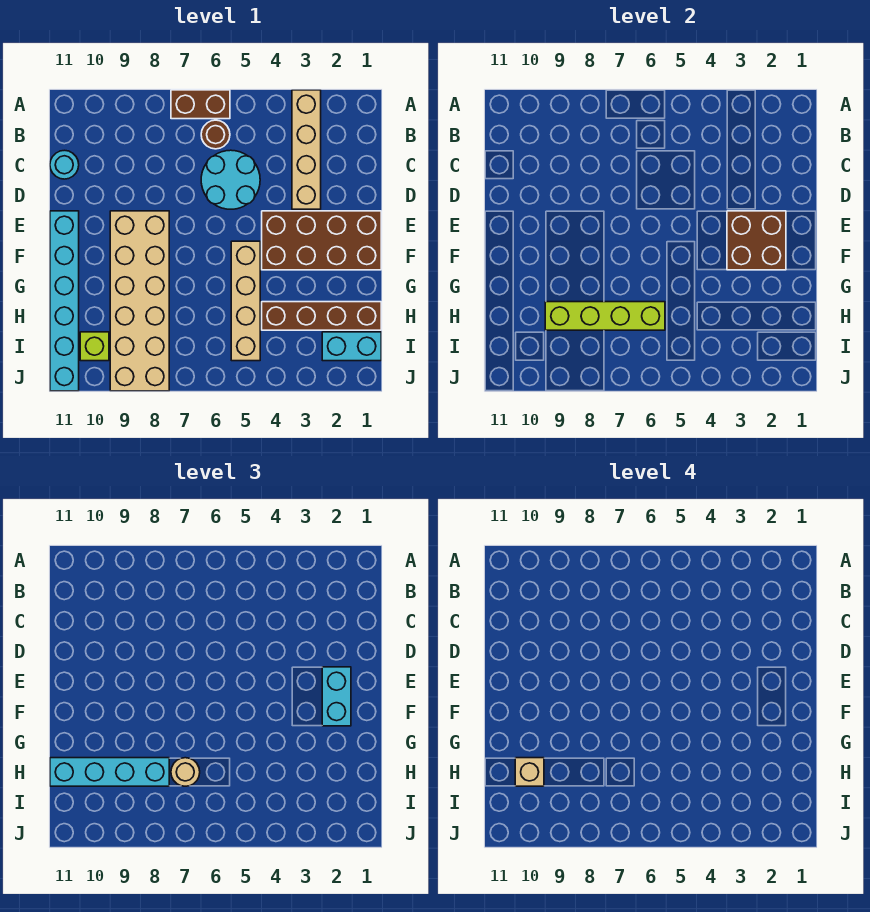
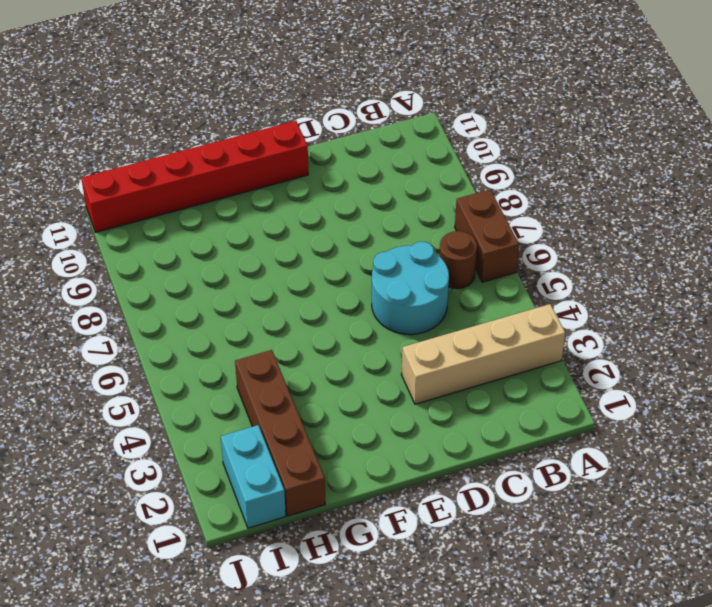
red brick E11:J11 level 1 -> cyan brick E11:J11 level 1
none -> cyan round brick C11 level 1
none -> brown brick E1:F4 level 1
none -> tan brick E8:J9 level 1

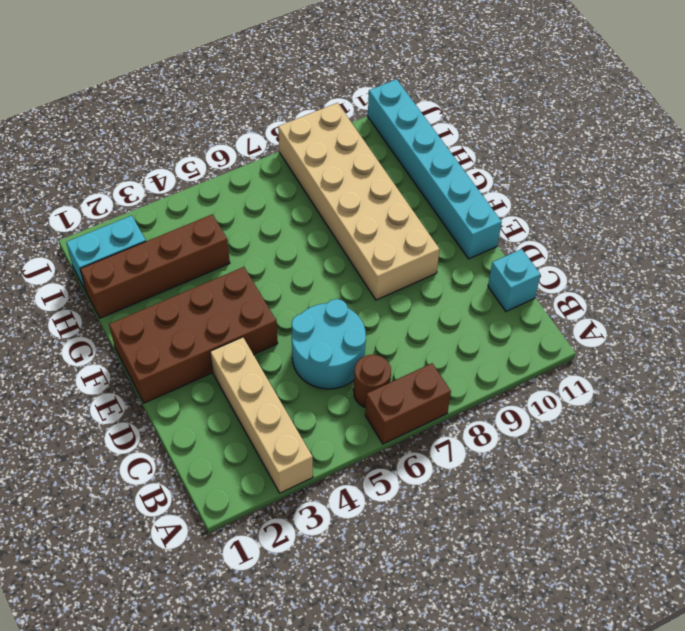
cyan brick C11 level 1 -> cyan round brick C11 level 1
none -> tan brick F5:I5 level 1
none -> lime brick I10 level 1
none -> brown brick E2:F3 level 2

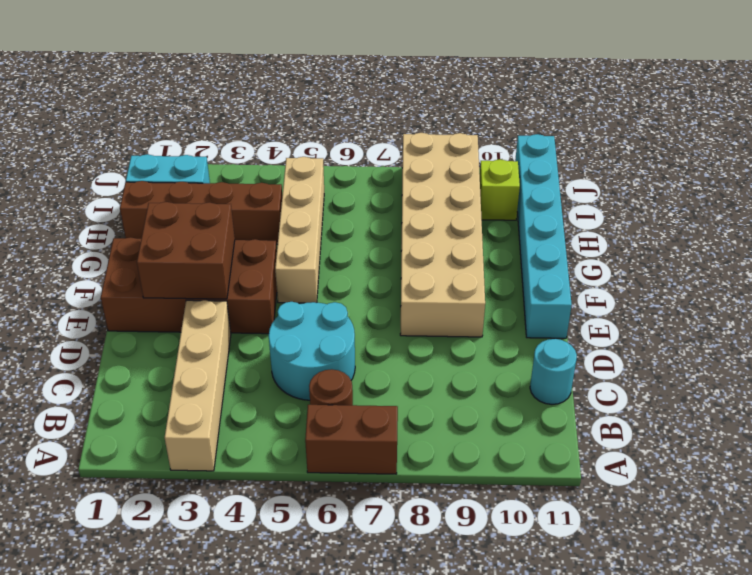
none -> lime brick H6:H9 level 2
none -> cyan brick E2:F2 level 3
none -> tan round brick H7 level 3

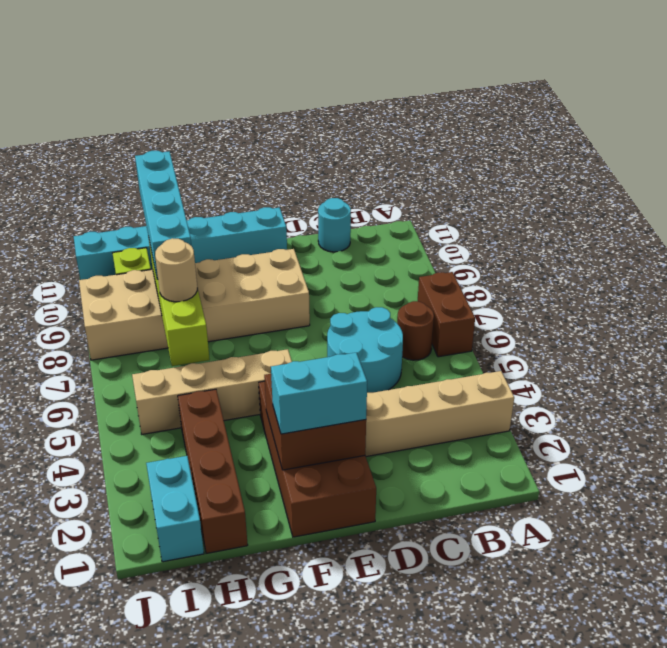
none -> tan brick H10 level 4

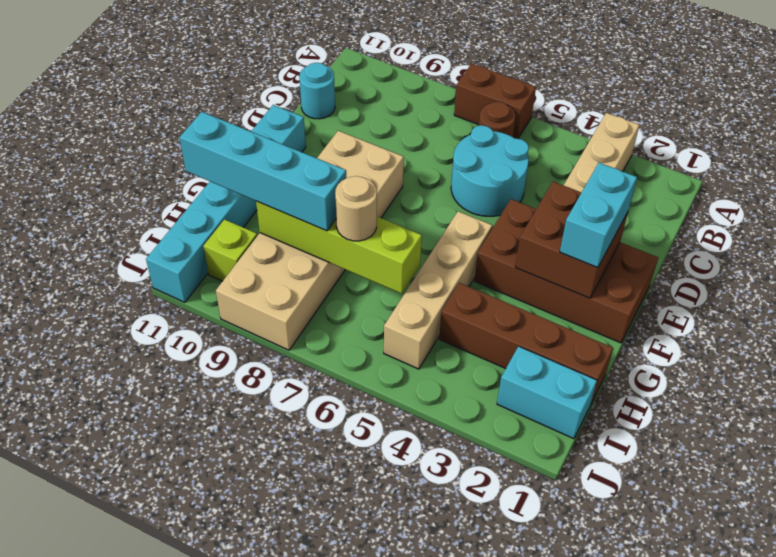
none -> tan brick H10 level 4

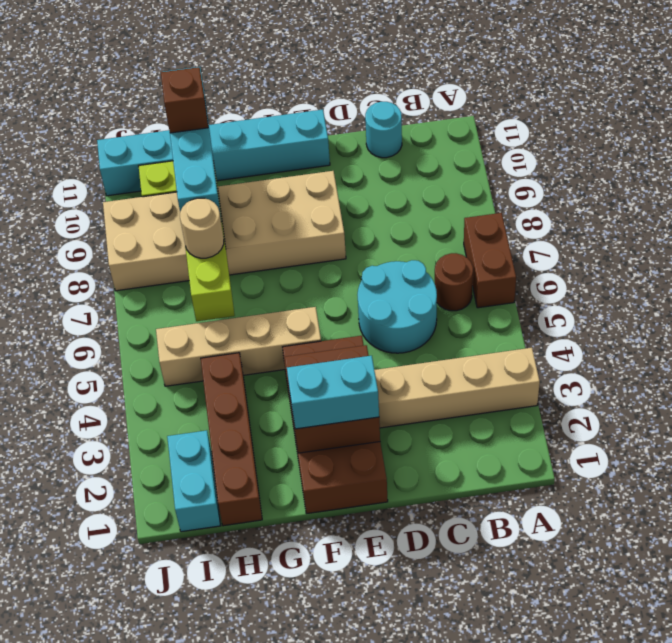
brown brick H10 level 4 -> tan brick H10 level 4

